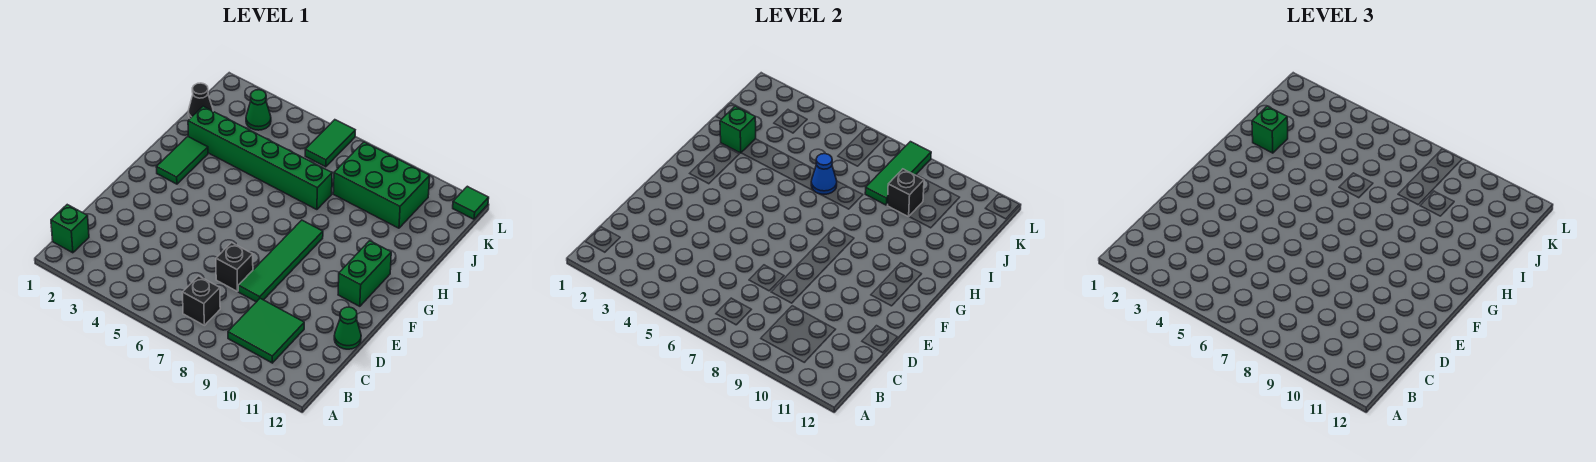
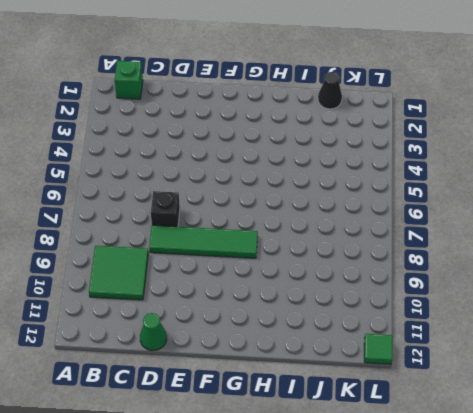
none -> black brick B7 level 1
none -> green brick F11:G11 level 1
none -> green tile G2:H2 level 1

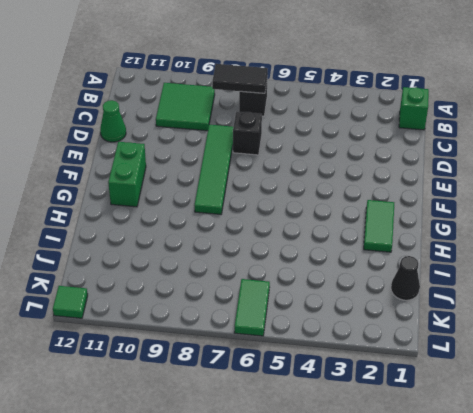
black tile B7:B8 level 2 -> none
none -> green brick I2:I7 level 1
none -> green brick J8:K10 level 1
none -> green cone K3 level 1

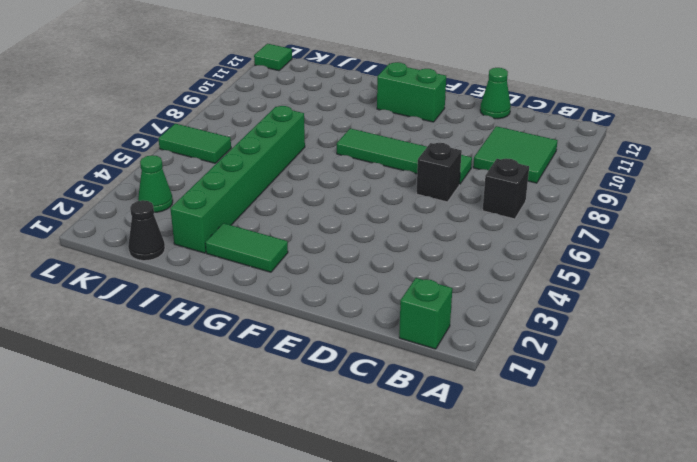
none -> green brick J8:K10 level 1
none -> green brick I2 level 2
none -> blue cone I6 level 2

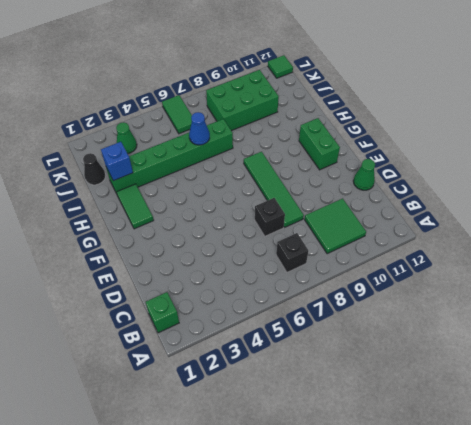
blue brick I2 level 2 -> green brick I2 level 2
none -> green tile J8:L8 level 2
none -> black brick J9 level 2
none -> green brick I2 level 3

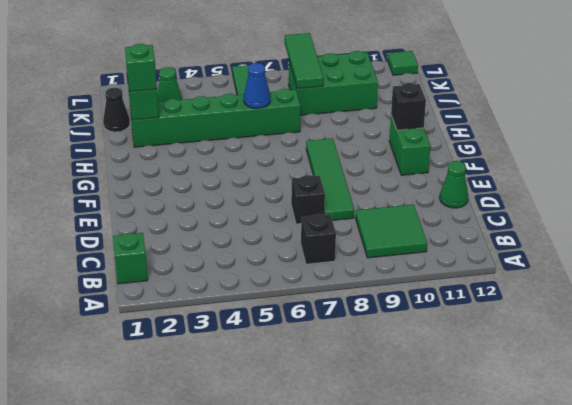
black brick G11 level 2 -> black brick J9 level 2
none -> green tile G2:H2 level 1

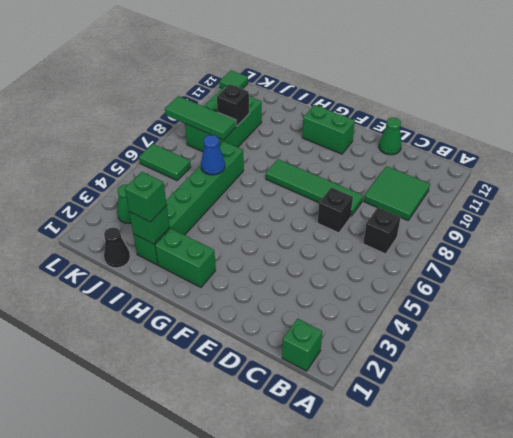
green brick G2:H2 level 1 -> green tile G2:H2 level 1

